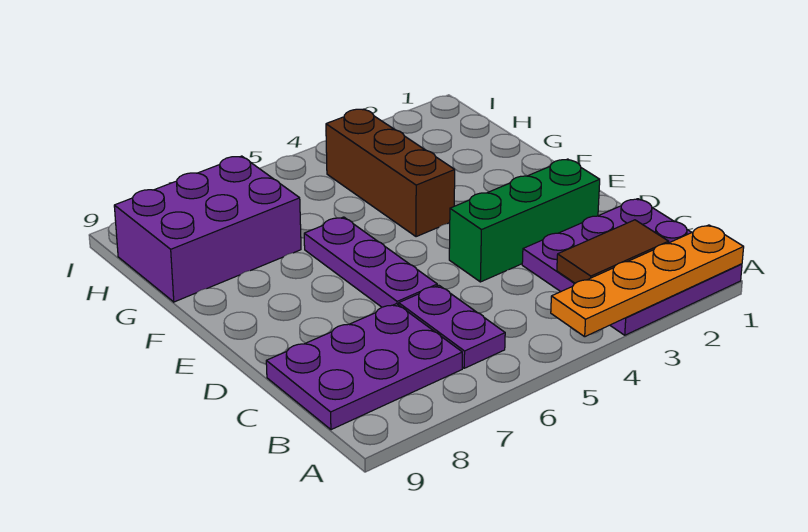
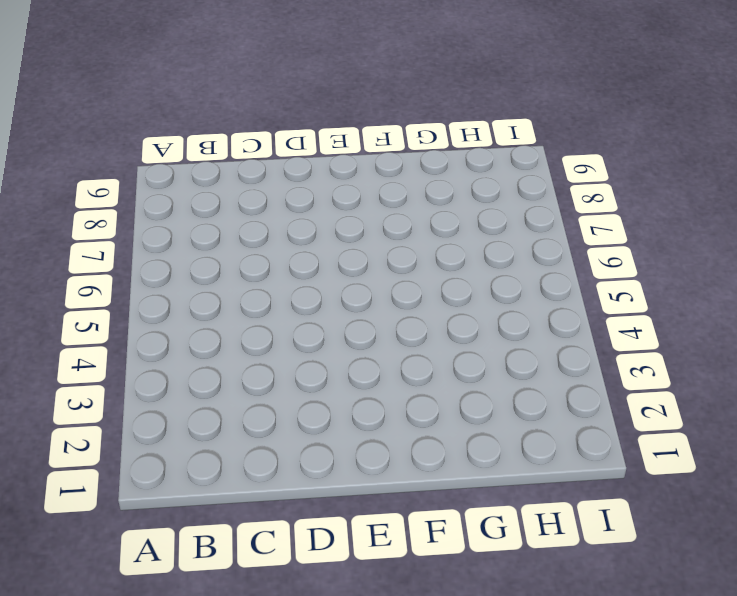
none -> purple plate A1:C3 level 1
none -> purple plate B6:C6 level 1

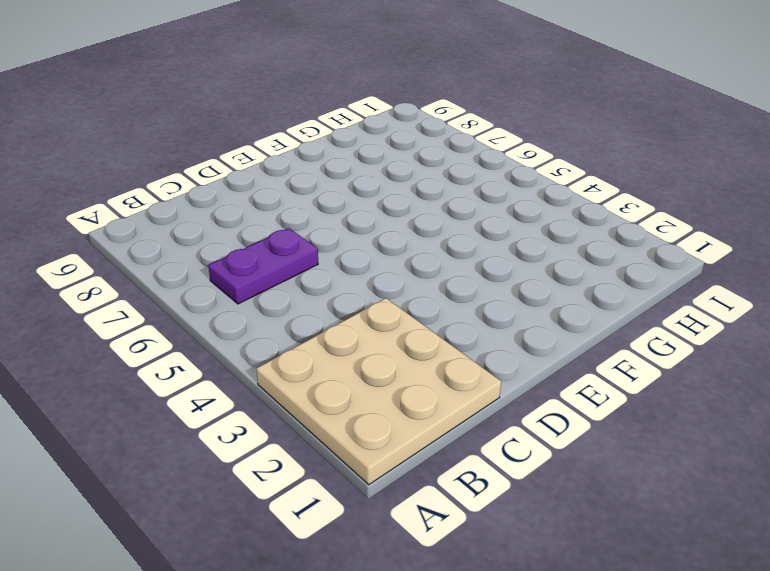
tan plate A1:C3 level 1 -> purple plate A1:C3 level 1
none -> purple plate B7:C9 level 1
none -> green brick D2:D4 level 1

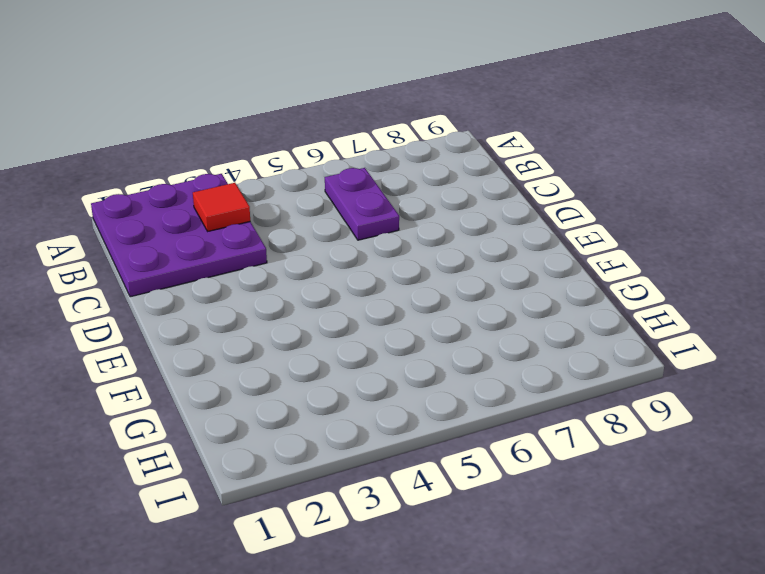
red tile B3 level 2 -> brown tile B2:B3 level 2
none -> purple plate B7:C9 level 1
none -> green brick D2:D4 level 1

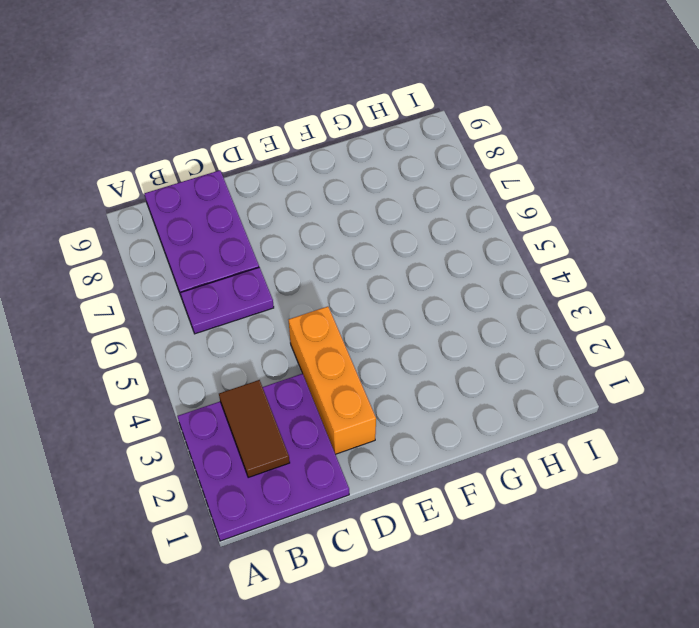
orange brick D2:D4 level 1 -> green brick D2:D4 level 1
none -> purple plate D6:F6 level 1
none -> brown brick F4:H4 level 1

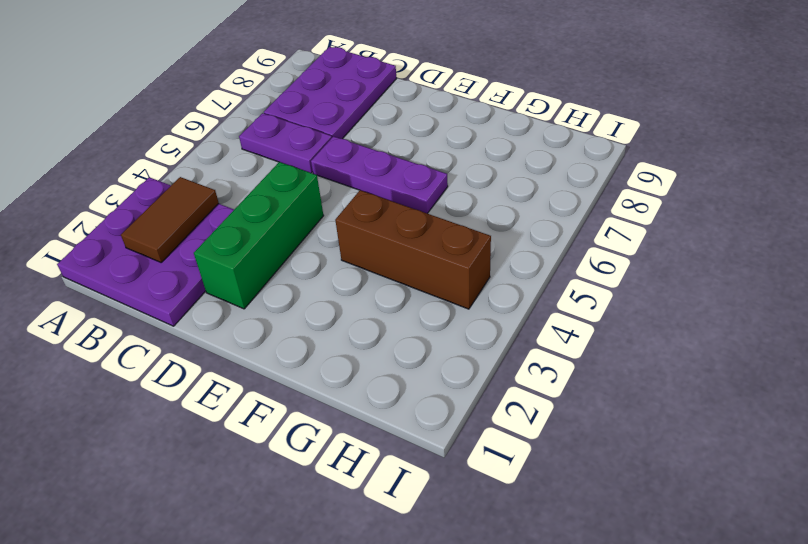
none -> purple brick G7:H9 level 1
none -> orange plate A1:A4 level 2

